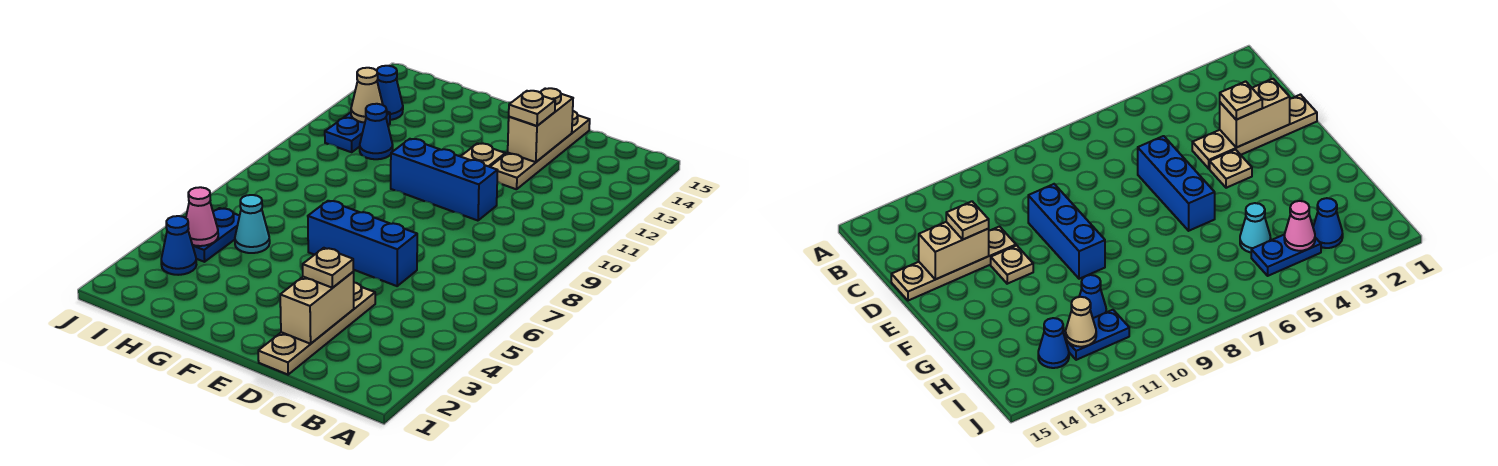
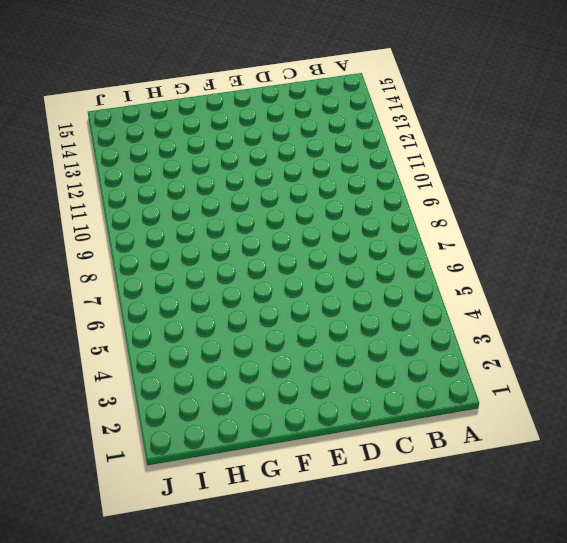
none -> tan plate D1:D4 level 1
none -> blue brick D6:F6 level 1
none -> blue brick D10:F10 level 1

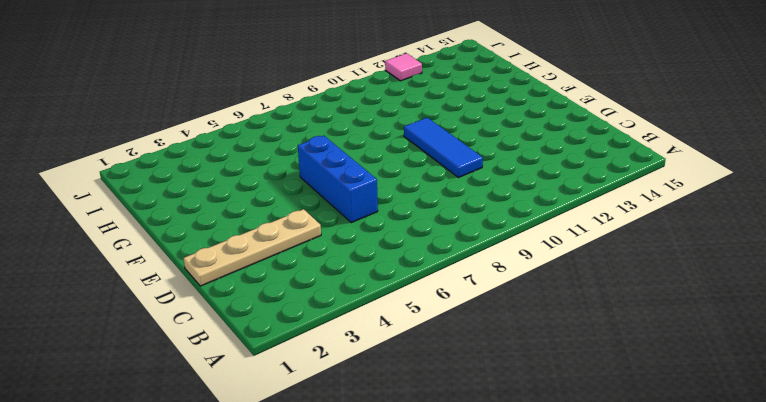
blue tile D10:F10 level 1 -> blue brick D10:F10 level 1
pink tile J12 level 1 -> none
none -> tan plate D12:D15 level 1
none -> tan plate E4 level 1
none -> tan plate E12 level 1

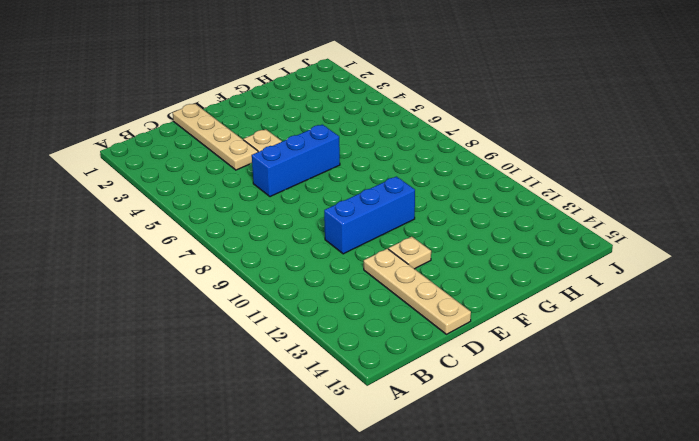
none -> cyan cone H5 level 1
none -> blue cone H11 level 1
none -> blue cone I3 level 1

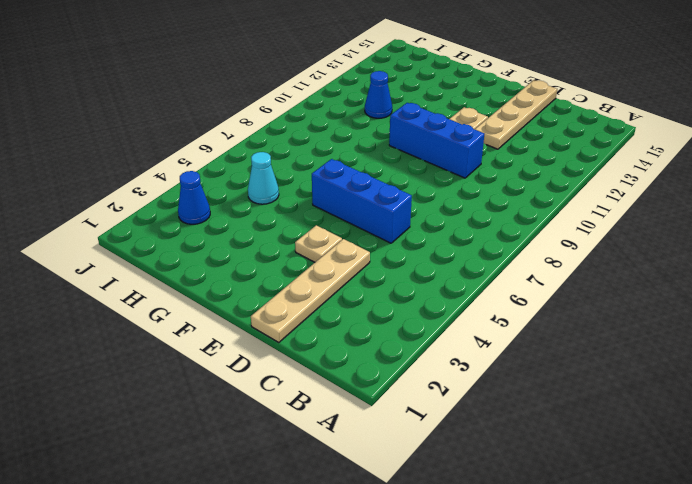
none -> blue plate I4:I5 level 1
none -> blue plate I11:I12 level 1
none -> blue cone I13 level 1

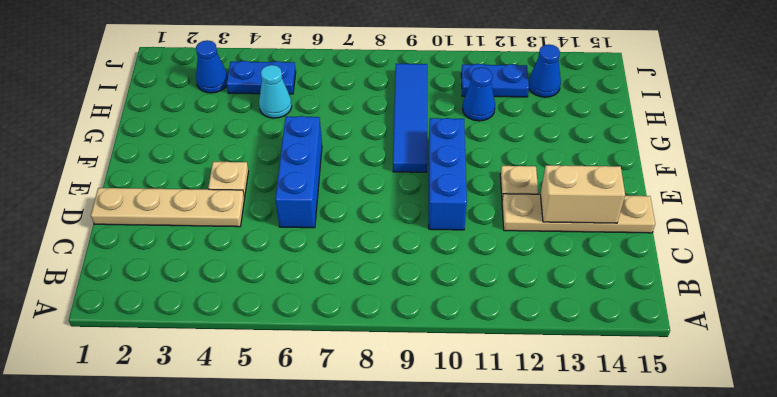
blue tile F9:I9 level 1 -> none
none -> tan brick D2:D3 level 2
none -> pink cone I4 level 2
none -> tan cone I12 level 2

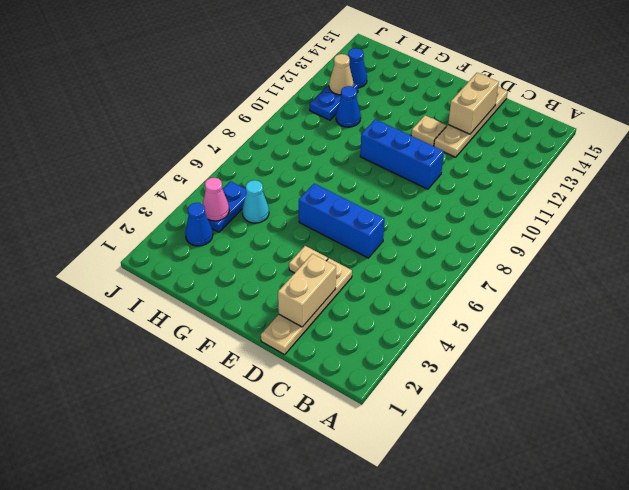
none -> tan plate D3 level 3
none -> tan plate D13 level 3

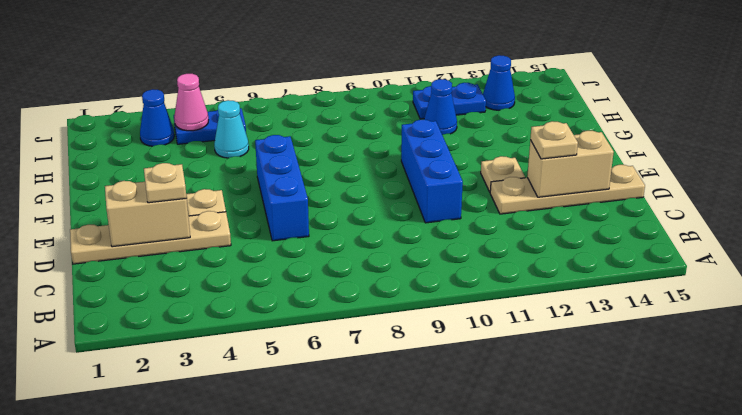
none -> tan cone I12 level 2

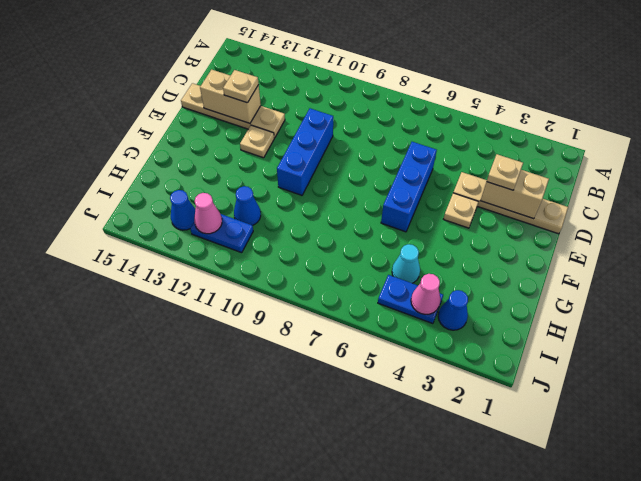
pink cone I12 level 2 -> tan cone I12 level 2

